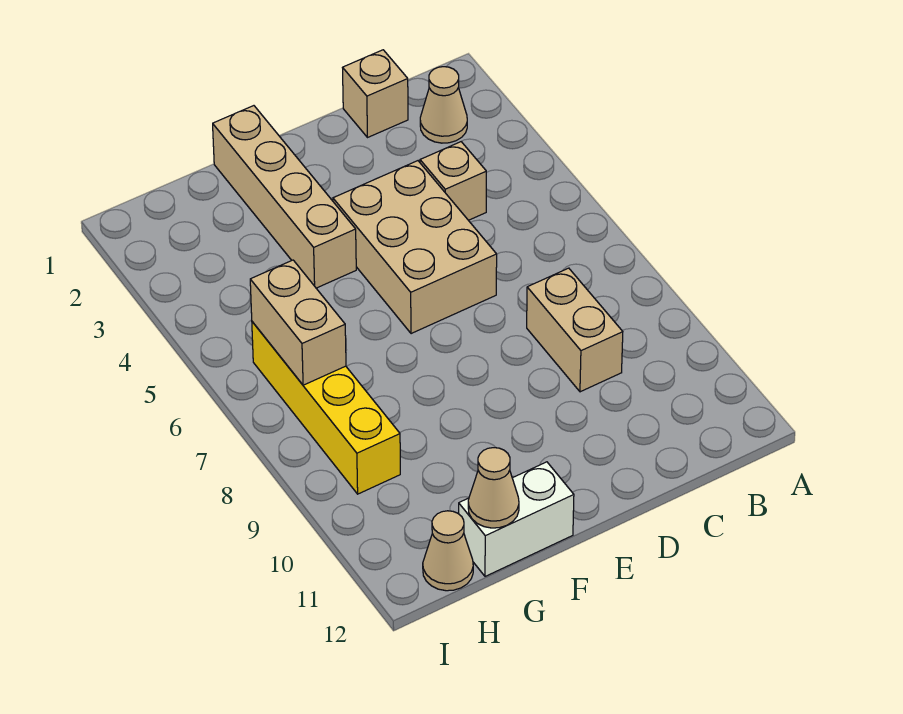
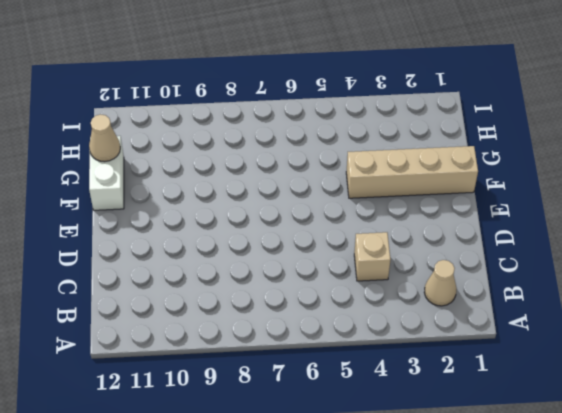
none -> tan brick C1 level 1
none -> tan brick C8:C9 level 1

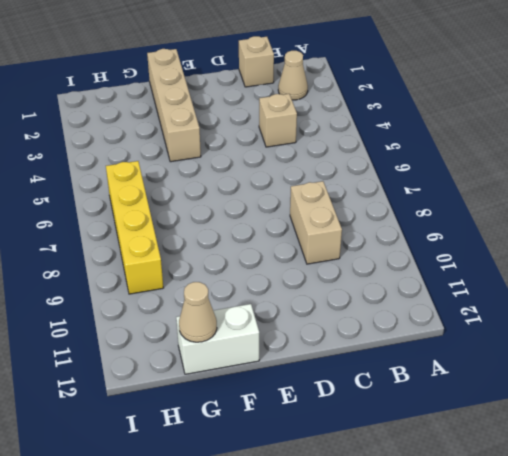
none -> tan brick D4:E6 level 1
none -> tan cone H12 level 1

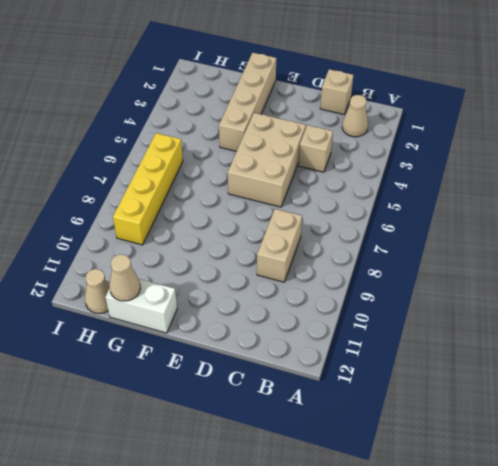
none -> tan brick H6:H7 level 2

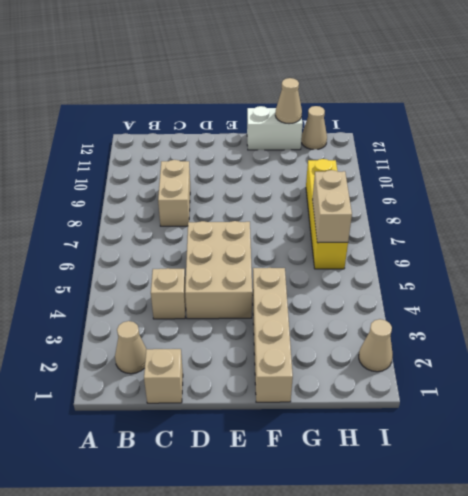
tan cone I2 level 1 -> none

